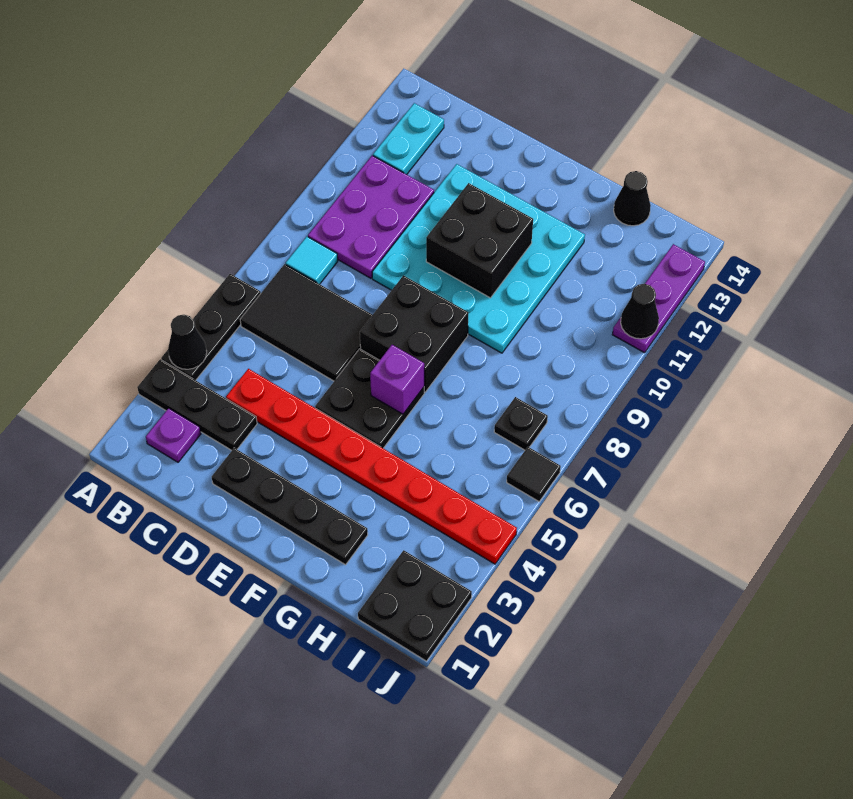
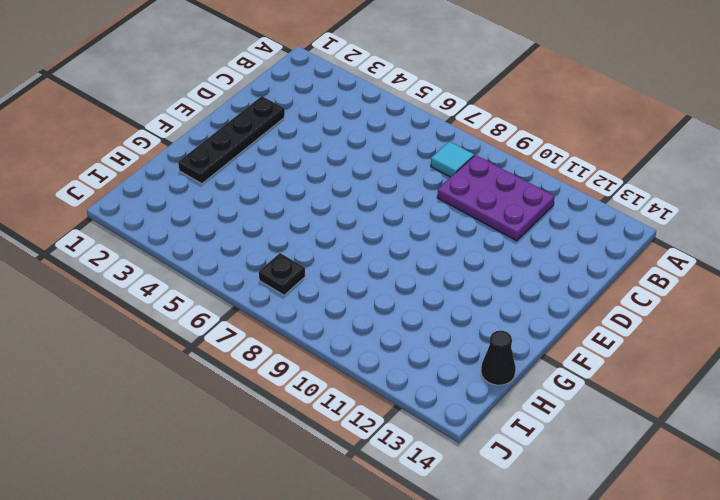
none -> black plate A3:C3 level 1
none -> black plate A4:A6 level 1
none -> purple plate B2 level 1

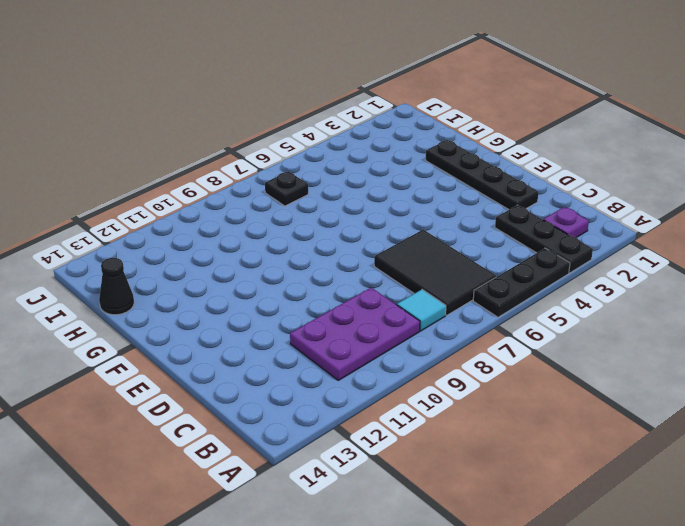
none -> cyan plate B12:B13 level 1
none -> red plate C4:J4 level 1
none -> cyan plate D9:G12 level 1

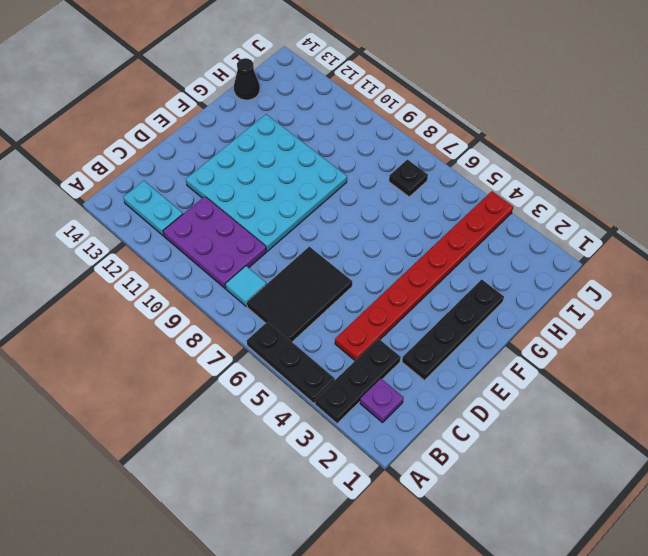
none -> black plate E5:F6 level 1
none -> black brick E7:F8 level 1
none -> black plate I1:J2 level 1

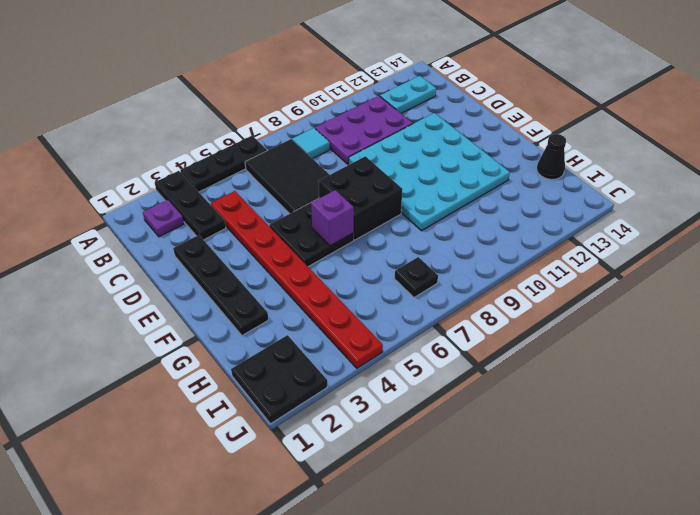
none -> black tile J6 level 1
none -> purple plate J11:J13 level 1
none -> black cone A4 level 2

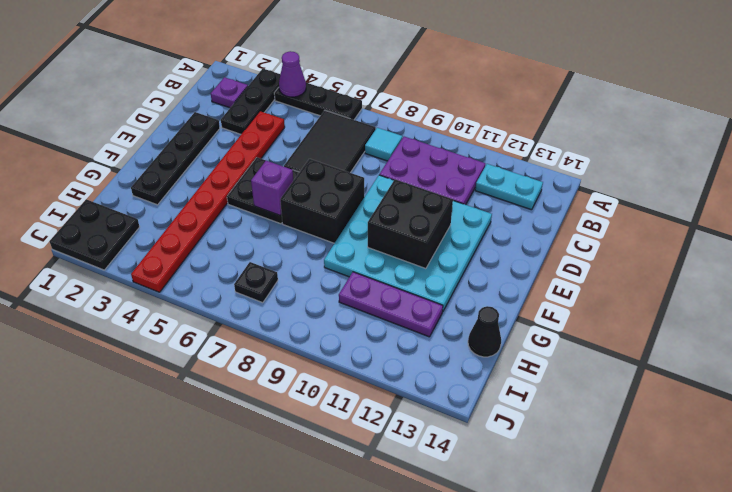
purple cone A4 level 2 -> black cone A4 level 2
purple plate H10:H12 level 1 -> purple plate J11:J13 level 1
none -> black tile J6 level 1
none -> black cone J11 level 2

